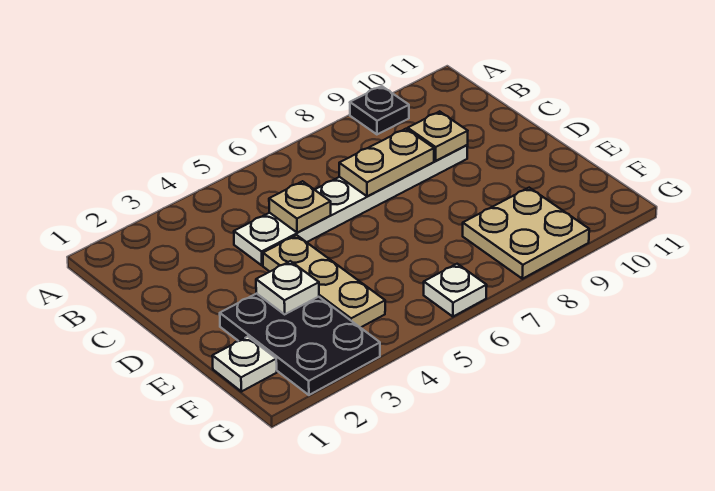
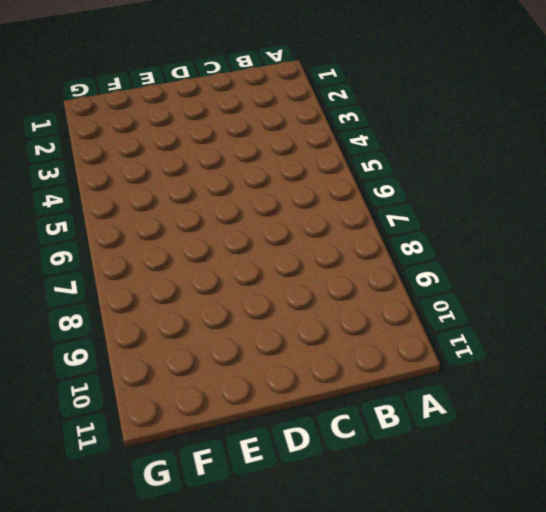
none -> black plate A9 level 1
none -> white plate C4:C9 level 1

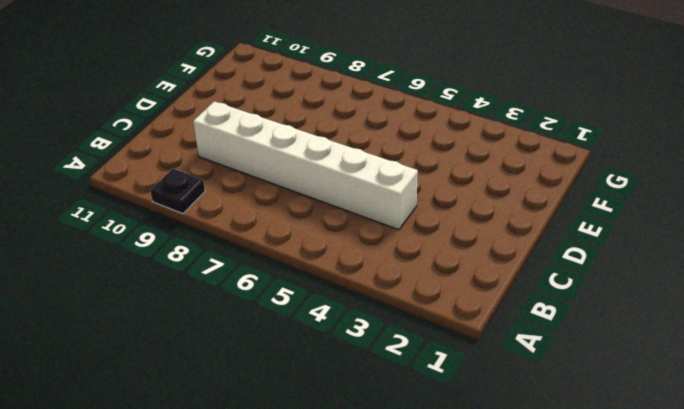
white brick C4:C9 level 1 -> white plate C4:C9 level 1
none -> tan plate D4:F4 level 1
none -> black plate E2:G3 level 1

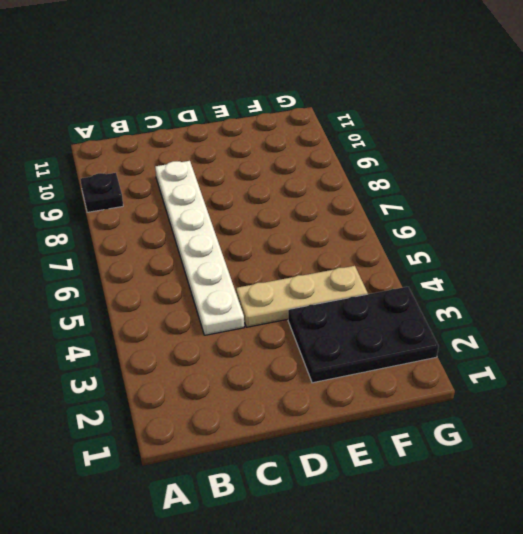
none -> white plate F1 level 1
none -> tan plate F8:G9 level 1

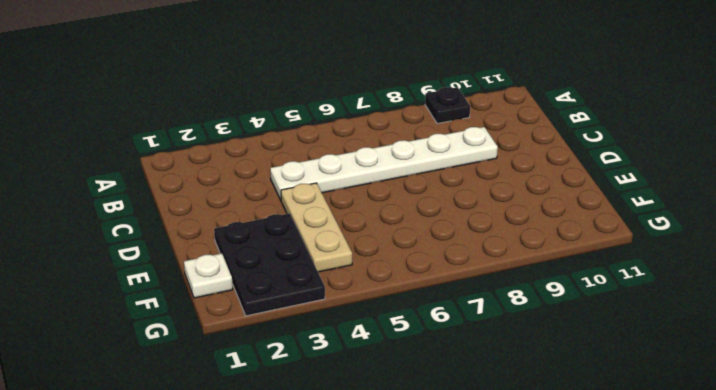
none -> tan plate F8:G9 level 1
none -> white plate G6 level 1

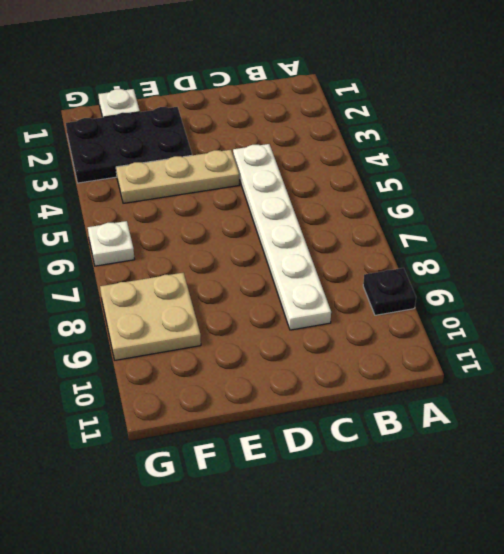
none -> tan plate C5 level 2
none -> tan plate C7:C8 level 2

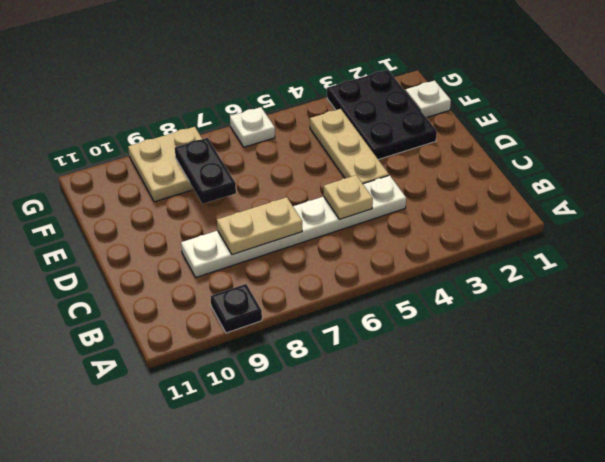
black plate E8:F8 level 2 -> none
none -> tan plate C9 level 2
none -> white plate E3 level 2

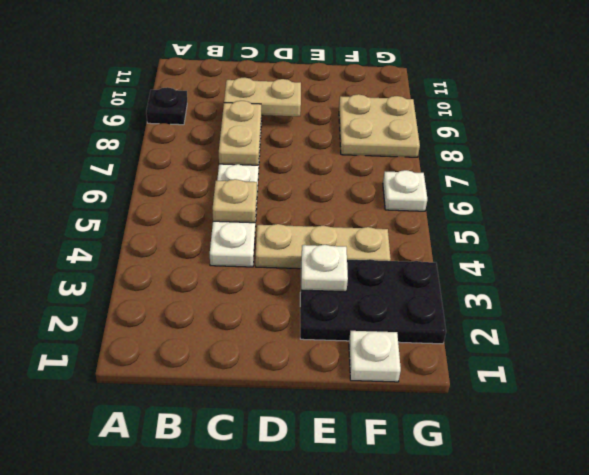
tan plate C9:D9 level 2 -> tan plate C9 level 2

